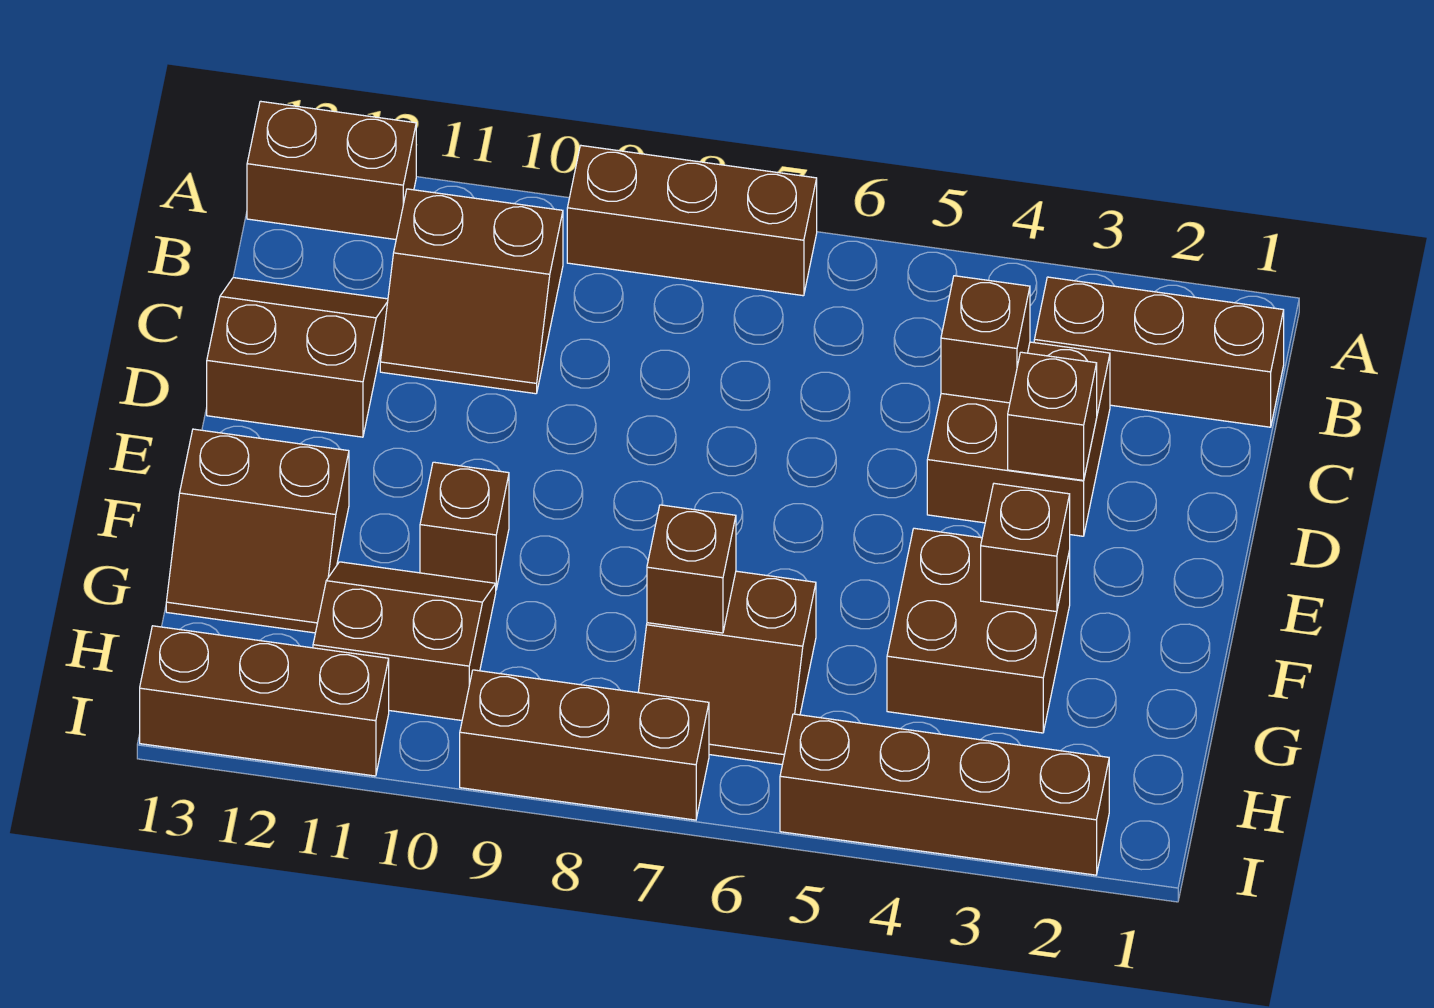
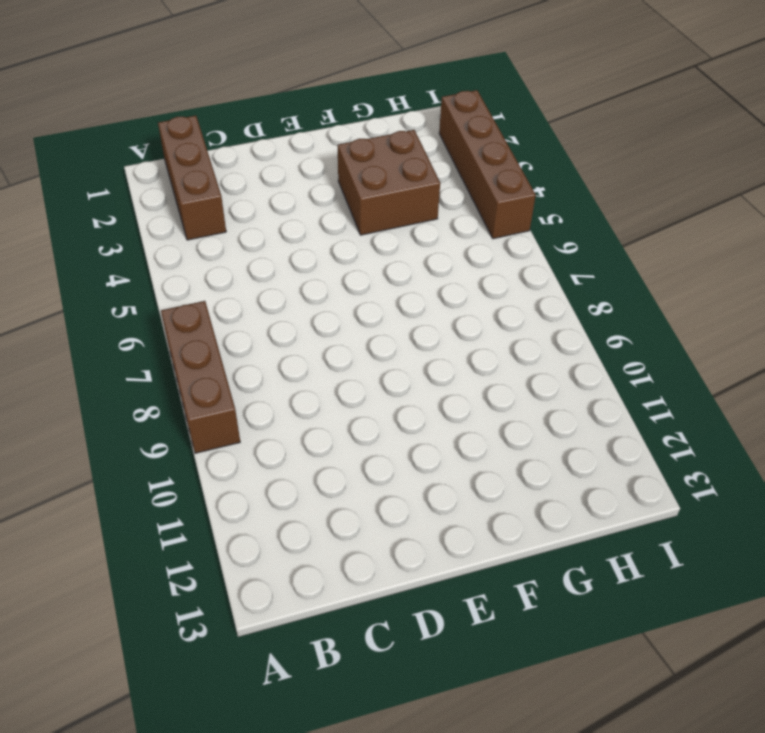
none -> brown brick A12:A13 level 1
none -> brown slope B10:C11 level 1 top B
none -> brown brick C3:D4 level 1

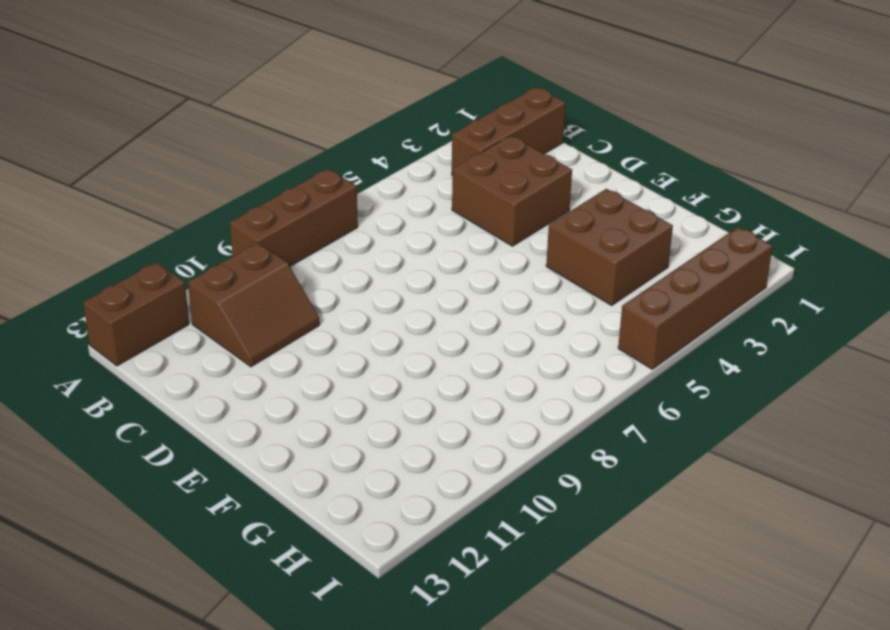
none -> brown slope C12:D13 level 1 top D
none -> brown brick F10 level 1
none -> brown slope F12:G13 level 1 top F

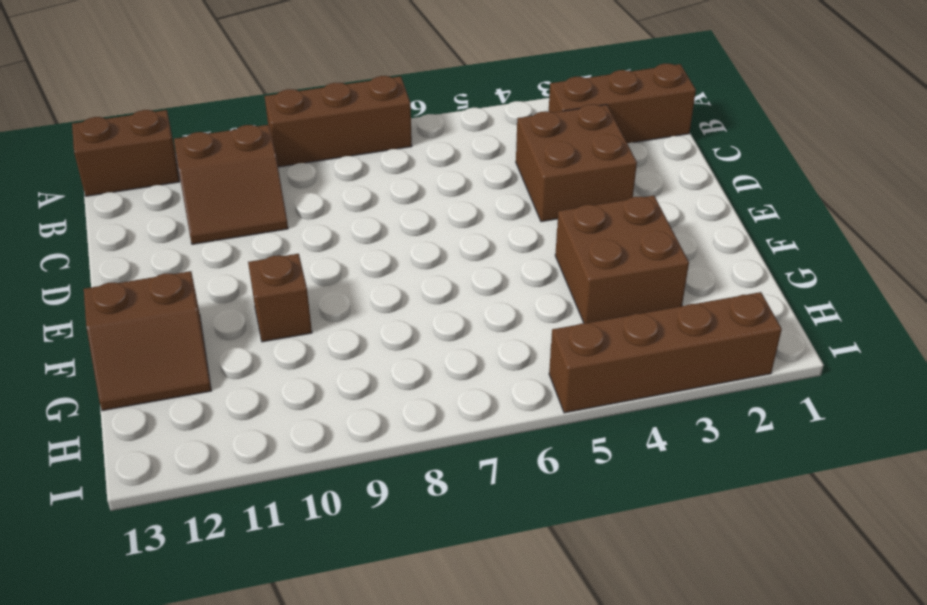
none -> brown slope C12:D13 level 1 top D
none -> brown slope G6:H7 level 1 top G
none -> brown slope G10:H11 level 1 top H

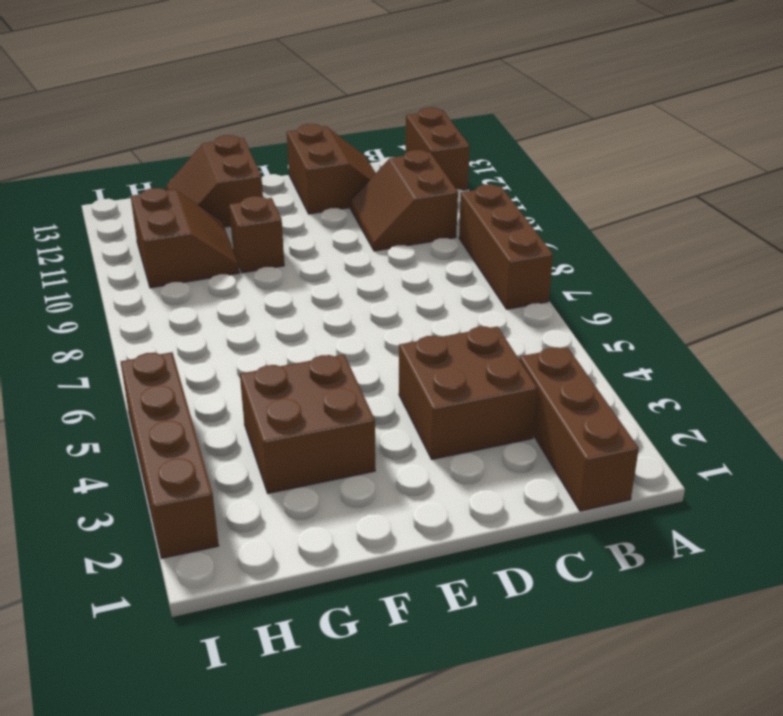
none -> brown slope G6:H7 level 1 top G
none -> brown brick I7:I9 level 1
none -> brown brick I11:I13 level 1

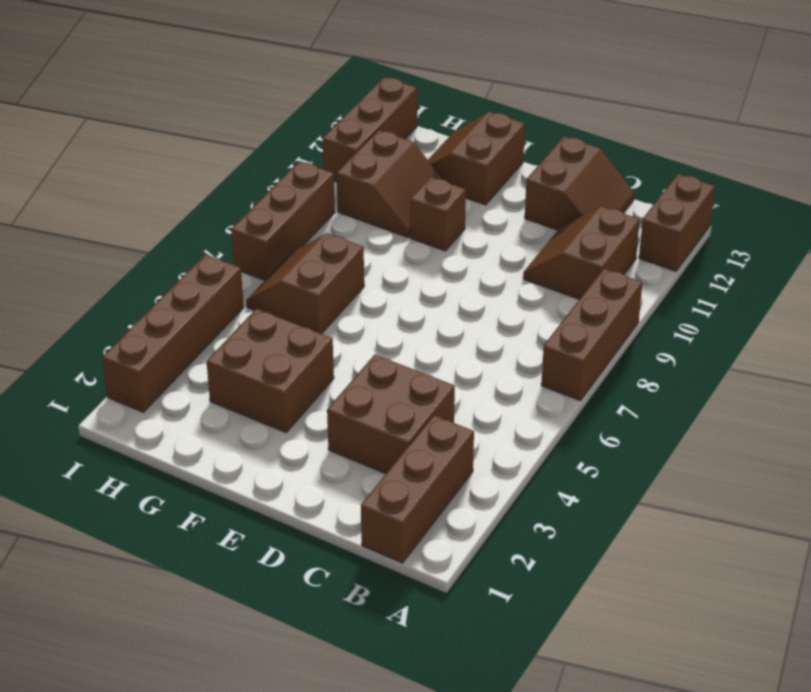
none -> brown brick C4 level 2
none -> brown brick D3 level 2
none -> brown brick F3 level 2

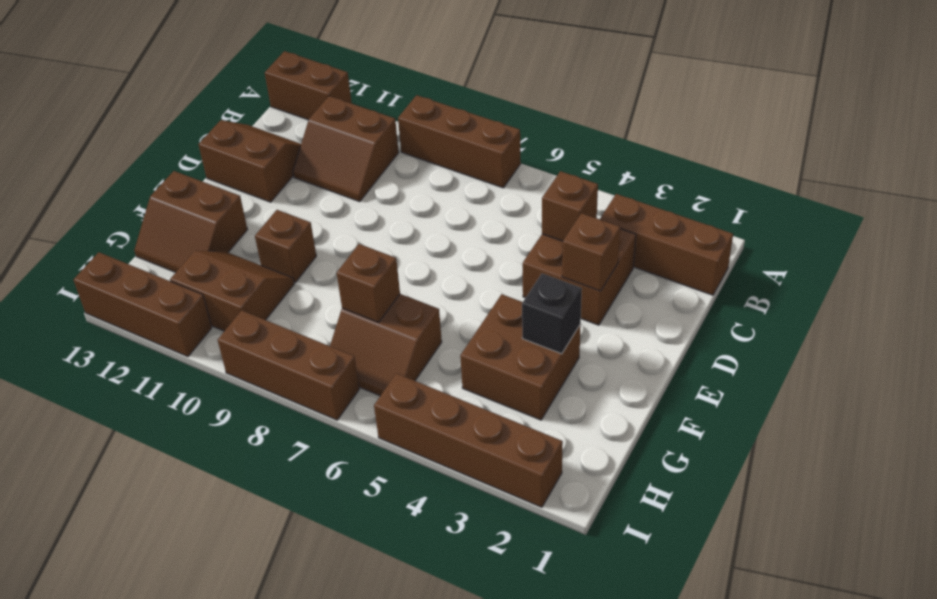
black brick F3 level 2 -> brown brick F3 level 2

